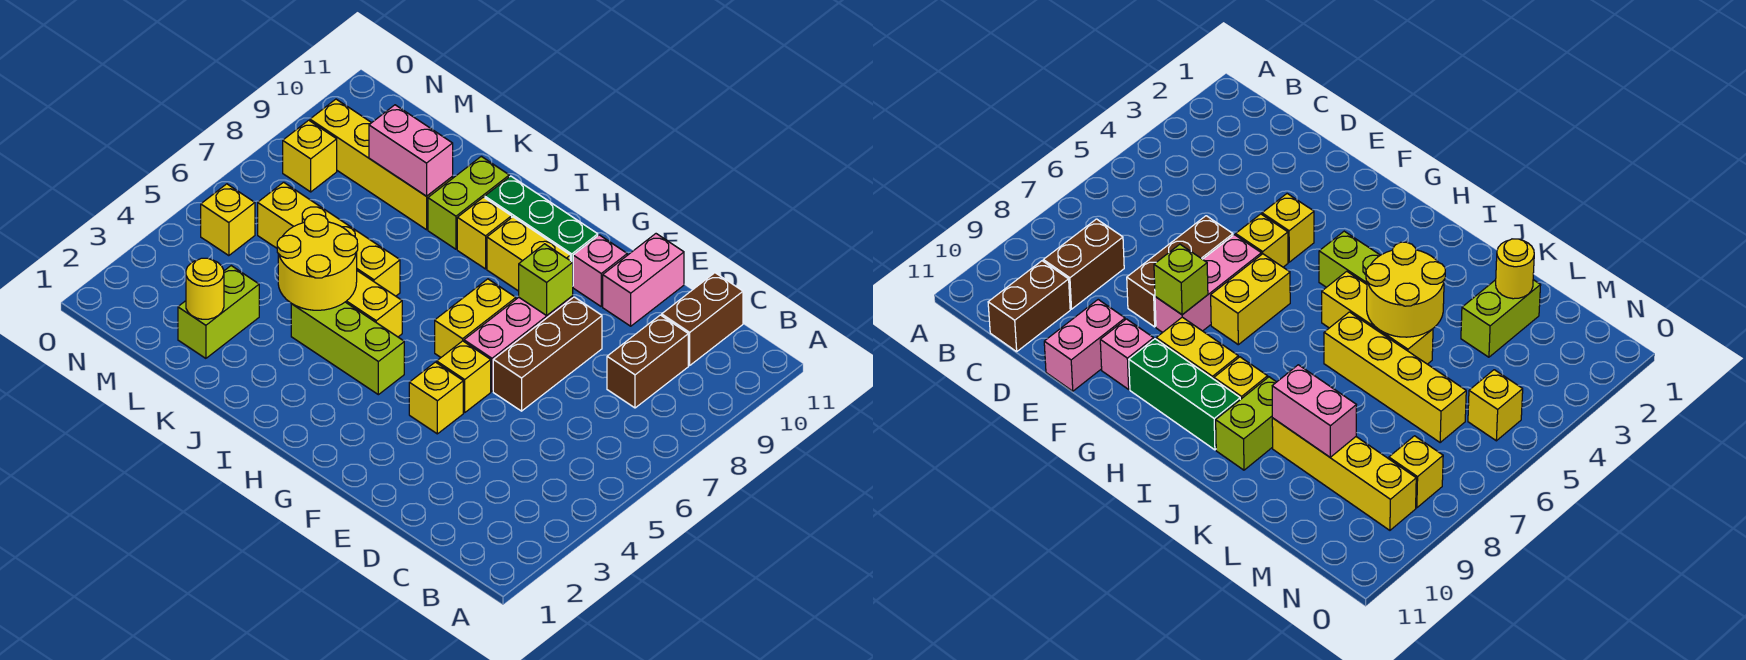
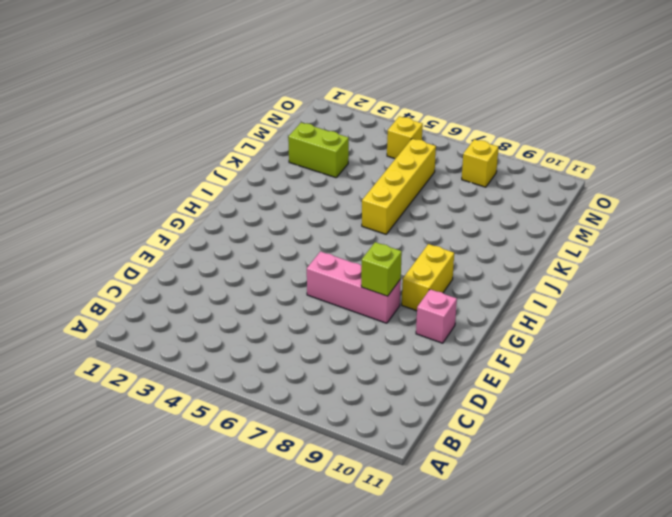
none -> brown brick C8:C9 level 1
none -> brown brick C10:C11 level 1
none -> brown brick E6:E8 level 1

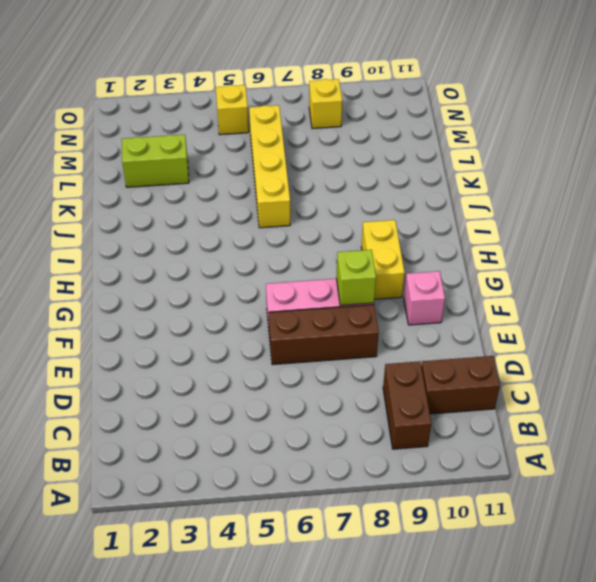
brown brick B9:C9 level 1 -> brown brick C8:C9 level 1
none -> pink brick E10:E11 level 1
none -> yellow brick F4 level 1
none -> yellow brick F5 level 1

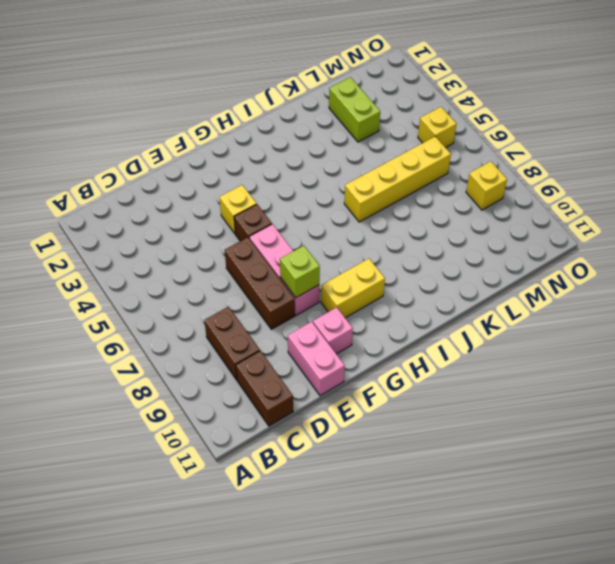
brown brick F5 level 1 -> yellow brick F5 level 1
none -> yellow brick G6:G7 level 1
none -> green brick G10:I10 level 1
none -> lime brick H4:J4 level 1

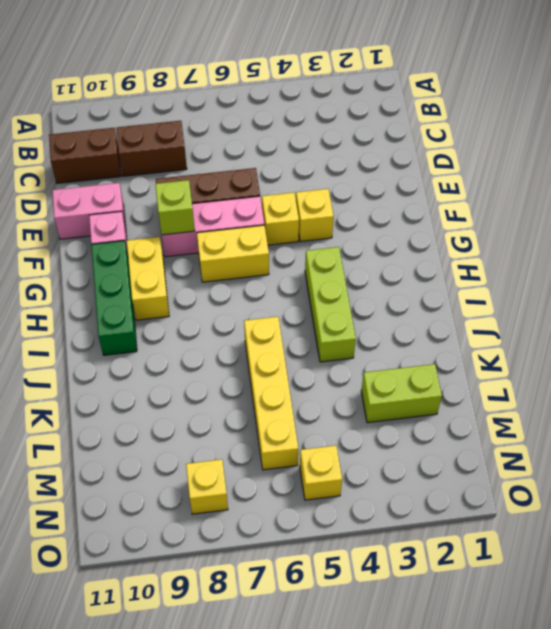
none -> yellow brick I5:K5 level 1
none -> yellow brick I9 level 1
none -> lime brick J9:J10 level 1

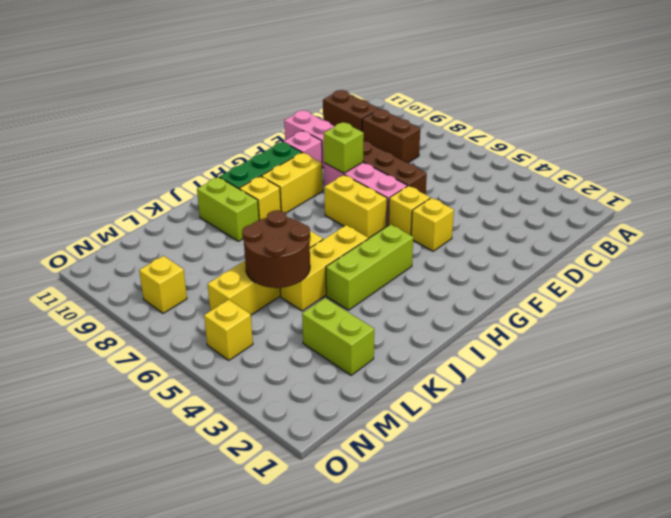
brown round brick K5:L6 level 2 -> yellow round brick J4:K5 level 2
none -> yellow brick K9:N9 level 1
none -> pink brick K9:L9 level 2
none -> yellow round brick L2 level 2

